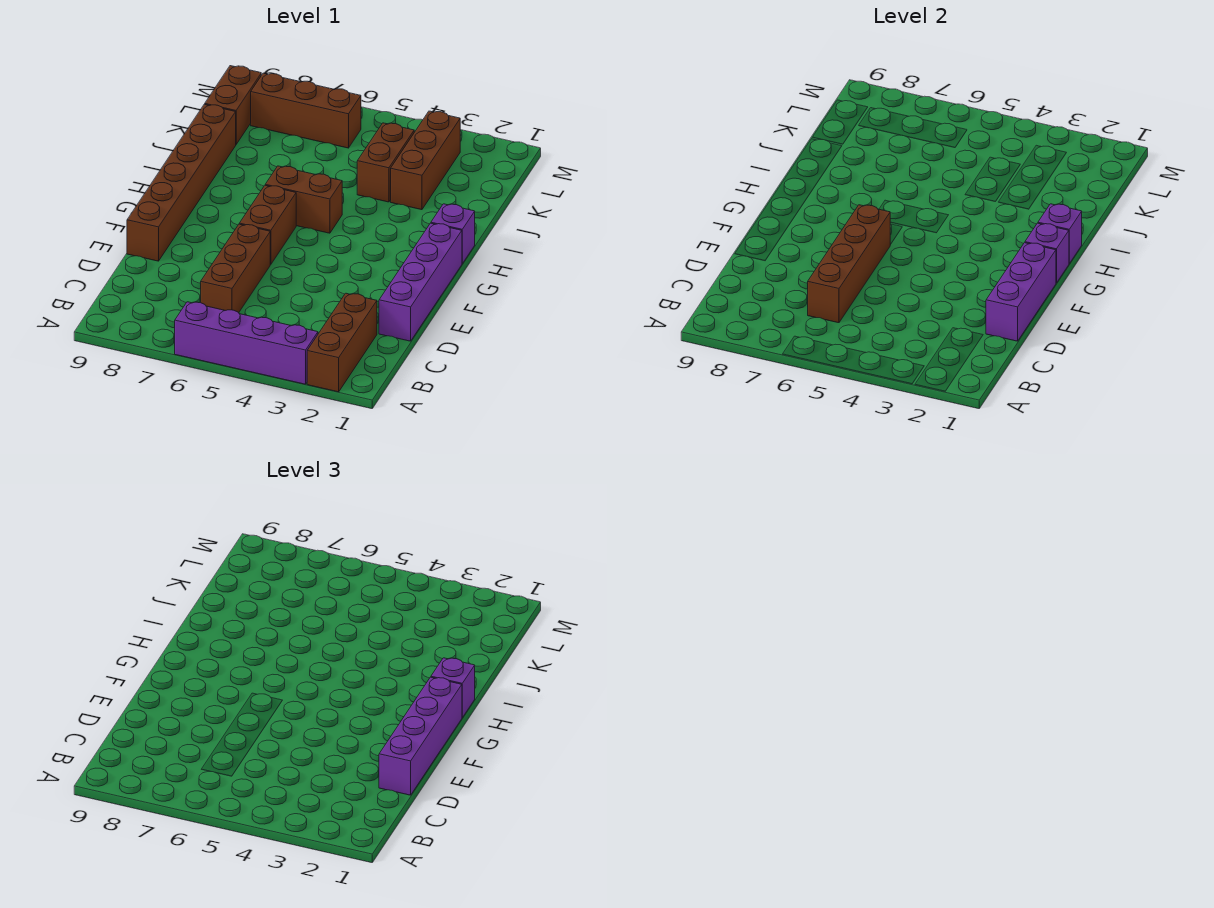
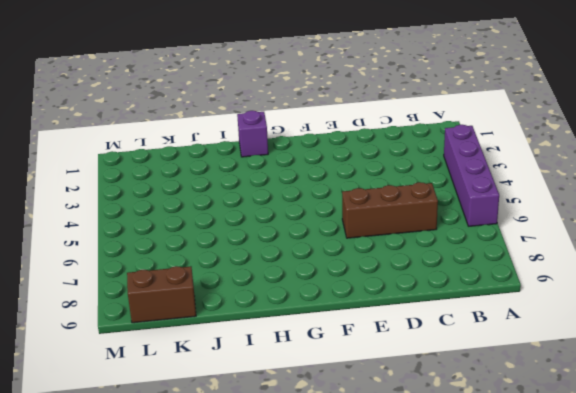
none -> brown brick A2:C2 level 1
none -> purple brick D1:G1 level 1
none -> brown brick E9:J9 level 1

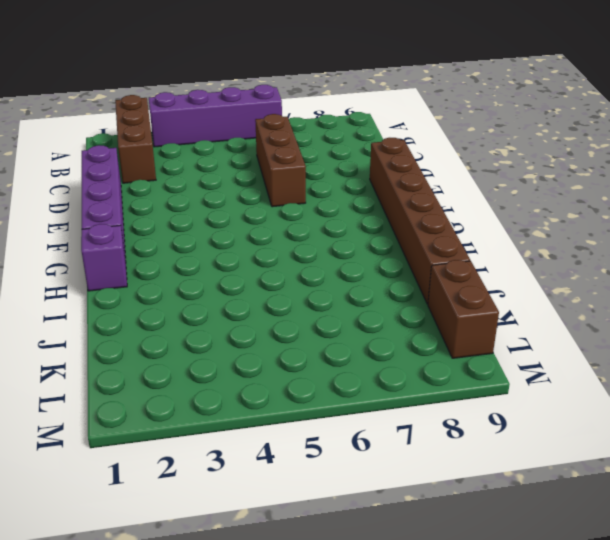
none -> brown brick F6:G6 level 1
none -> brown brick H5:H6 level 1
none -> brown brick J3:L3 level 1

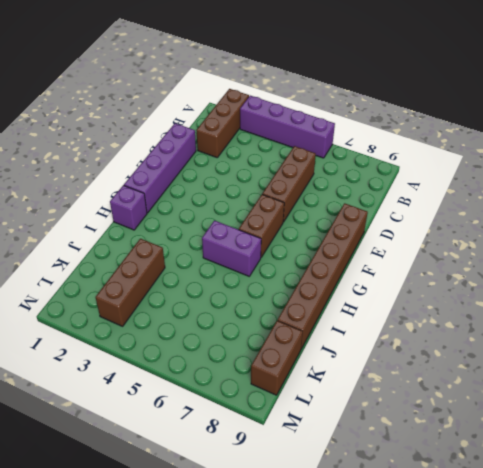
purple brick H5:H6 level 1 -> brown brick H5:H6 level 1
none -> brown brick J4:K4 level 1
none -> brown brick L6:L8 level 1
none -> brown brick C6:F6 level 2

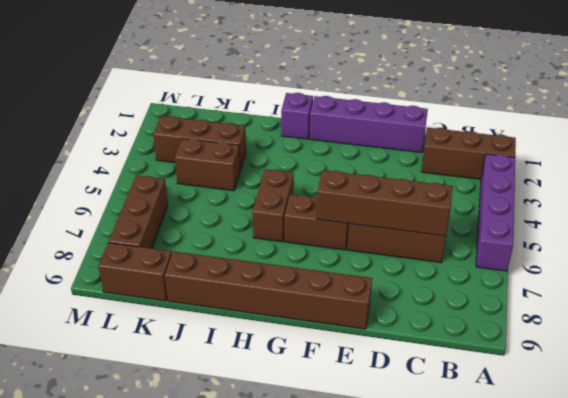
none -> purple brick D1:F1 level 2
none -> purple brick G1 level 2
none -> purple brick H1 level 2

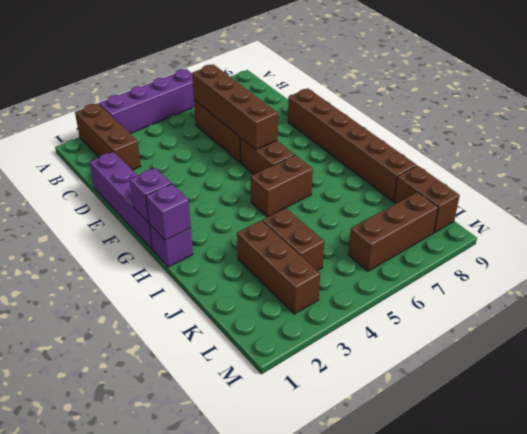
none -> purple brick D1:F1 level 2
none -> purple brick D1:G1 level 3
none -> purple brick H1 level 3

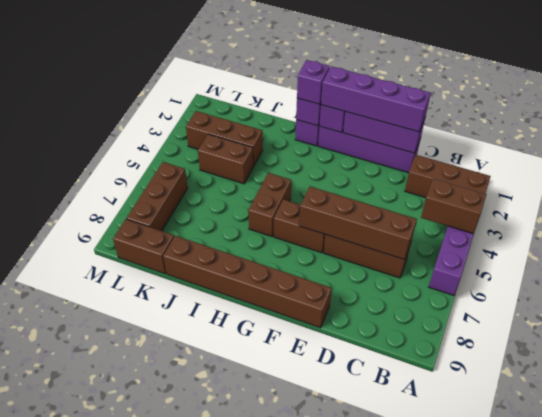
brown brick A4:B4 level 2 -> none

